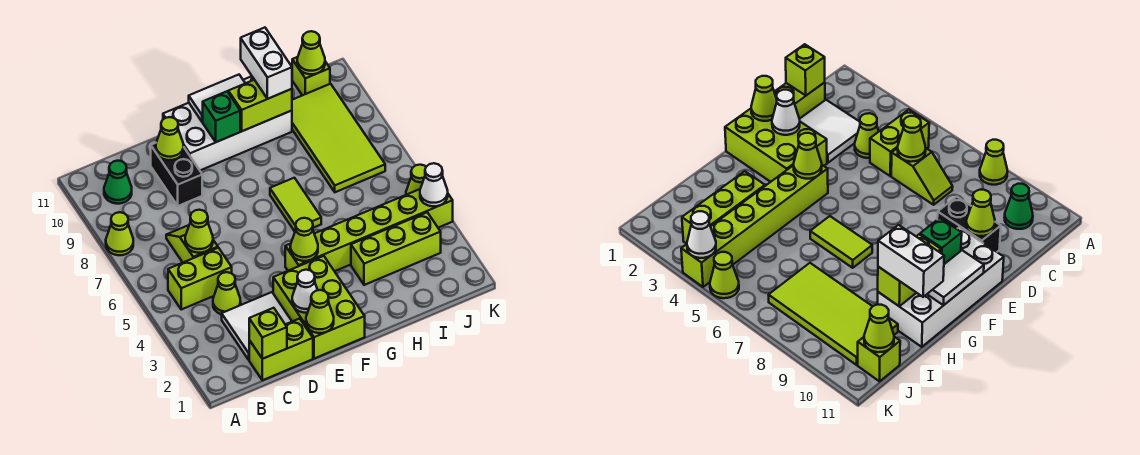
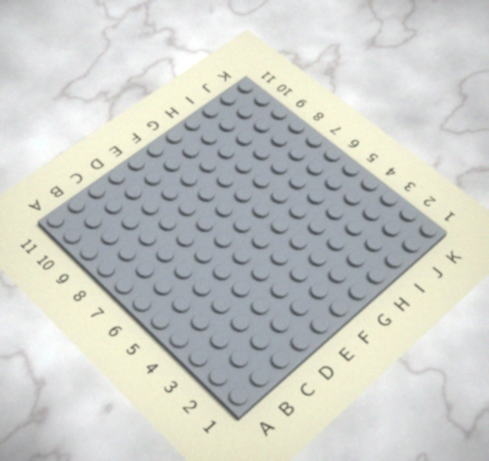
none -> lime cone A8 level 1
none -> lime brick B5:C5 level 1
none -> green cone B10 level 1

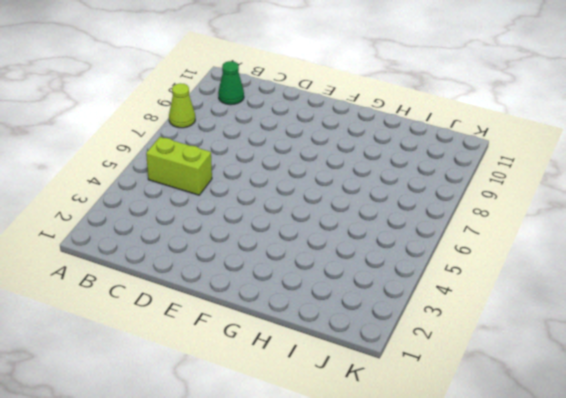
none -> lime brick C1:D1 level 1
none -> white tile C2:D3 level 1
none -> lime cone C4 level 1

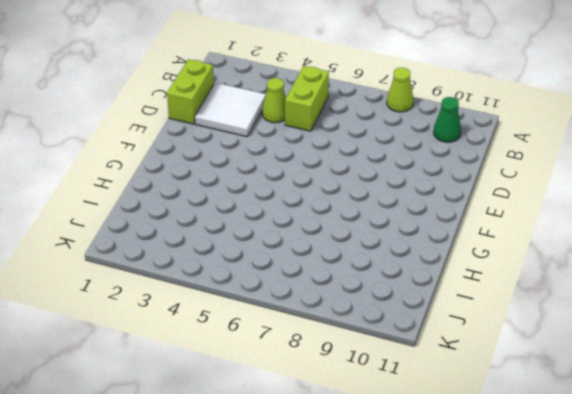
none -> lime slope C6:C7 level 1 top 6
none -> black brick D9:D10 level 1
none -> lime brick E1:F3 level 1

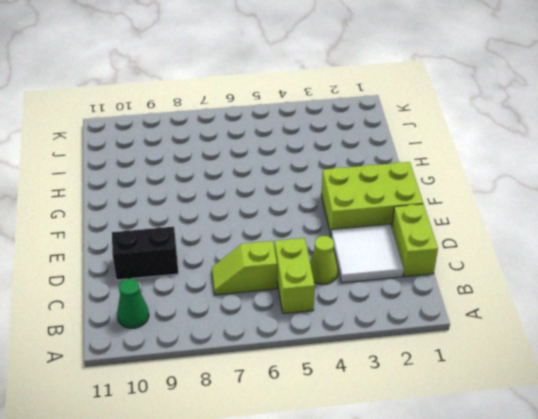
none -> lime cone A8 level 1
none -> white brick E10:H11 level 1
none -> lime brick F4:K4 level 1

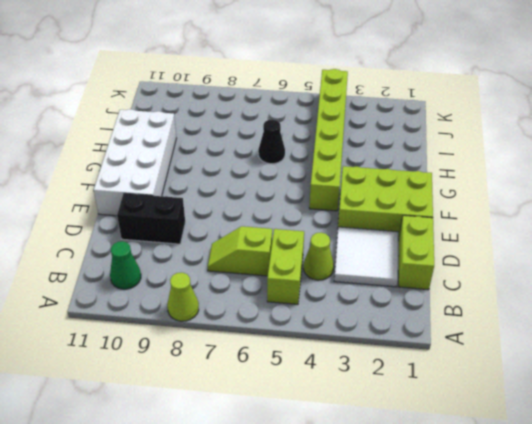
black cone H6 level 1 -> none
none -> lime tile G6:G7 level 1
none -> lime brick H3:J3 level 1
none -> lime tile I7:J10 level 1

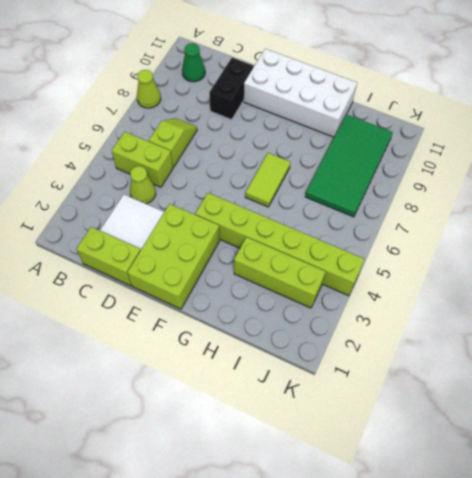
green tile I7:J10 level 1 -> lime tile I7:J10 level 1
none -> lime brick J11 level 1
none -> lime cone K5 level 1
none -> lime brick C1 level 2

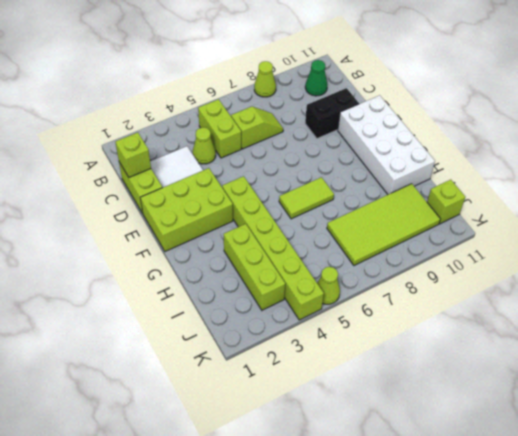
none -> lime cone C6 level 2
none -> lime cone D10 level 2
none -> lime cone E1 level 2

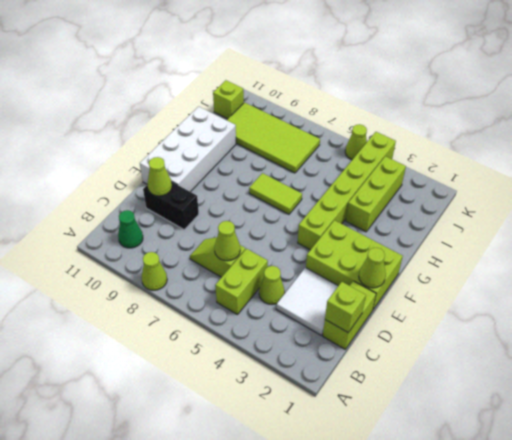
none -> white cone E2 level 2
none -> lime cone F4 level 2
none -> green brick F10 level 2

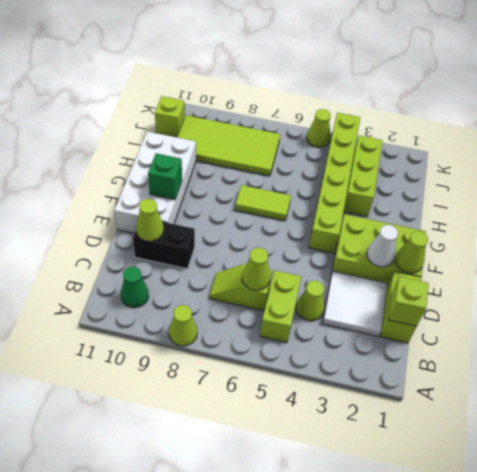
none -> lime cone F4 level 2
none -> white tile F11:G11 level 2
none -> lime brick G10:H10 level 2

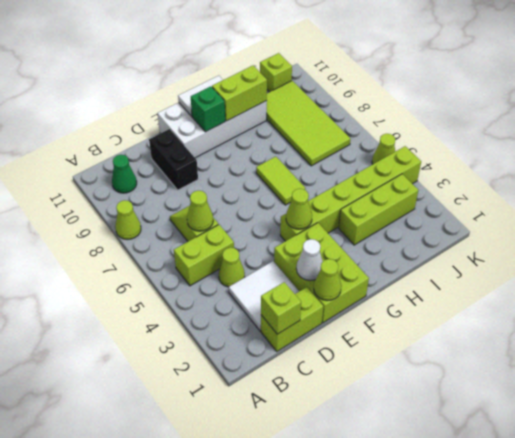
none -> lime cone D10 level 2
none -> lime cone J11 level 2
none -> white cone K4 level 2

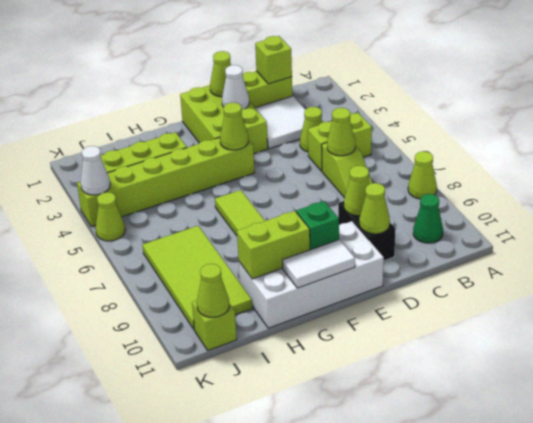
lime cone D9 level 2 -> none
none -> white brick H10:H11 level 3

